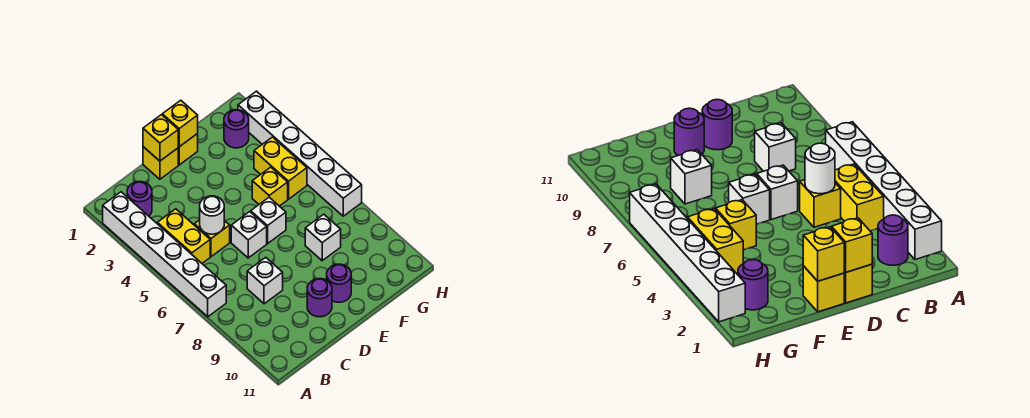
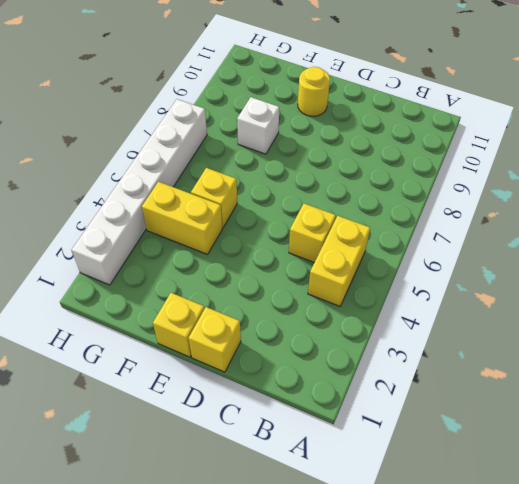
yellow round brick E10 level 1 -> purple round brick E10 level 1
yellow brick F4:G4 level 1 -> yellow brick G4:G5 level 1
none -> white brick A2:A7 level 1
none -> purple round brick B2 level 1
none -> white brick C8 level 1

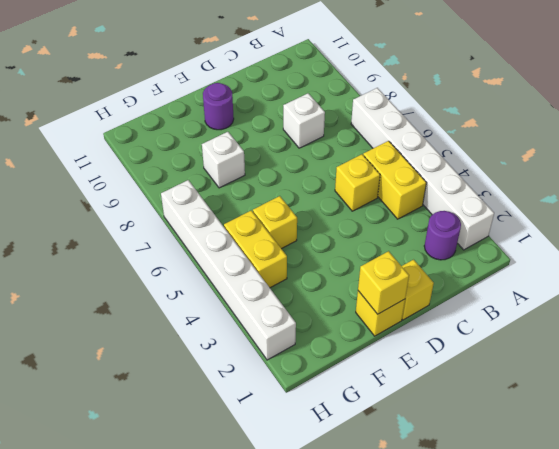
none -> white brick D6 level 1
none -> purple round brick D10 level 1
none -> white brick E6 level 1

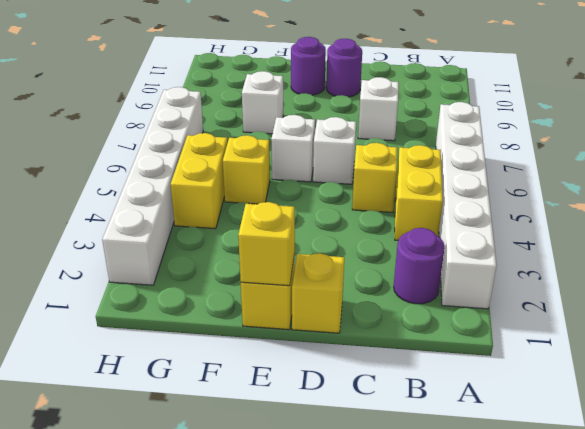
none -> purple round brick G2 level 1
none -> white round brick C5 level 2
none -> yellow brick D1 level 2

